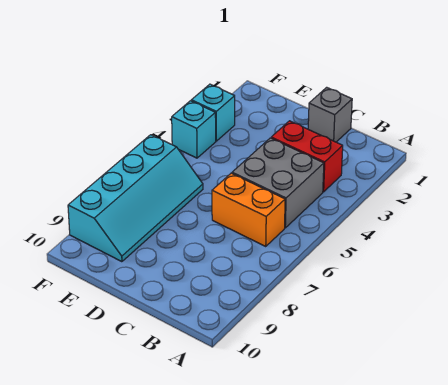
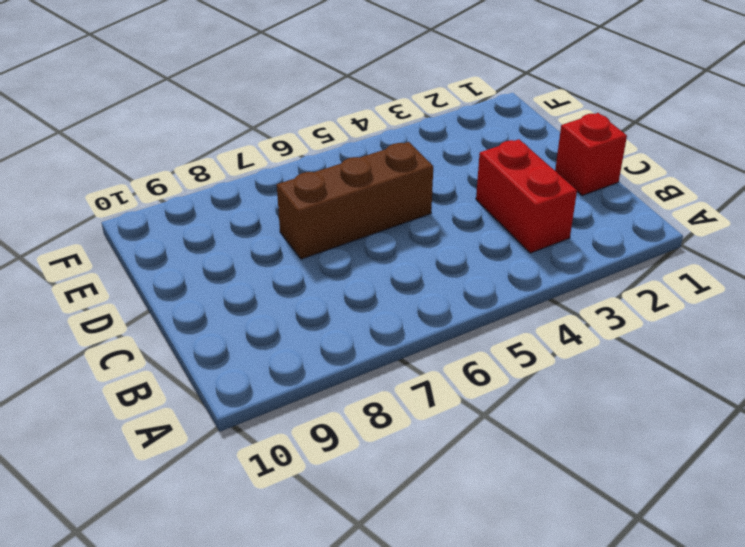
red brick C1 level 1 -> grey brick C1 level 1
brown brick D5:D7 level 1 -> none
none -> grey brick B4:C5 level 1
none -> orange brick B6:C6 level 1

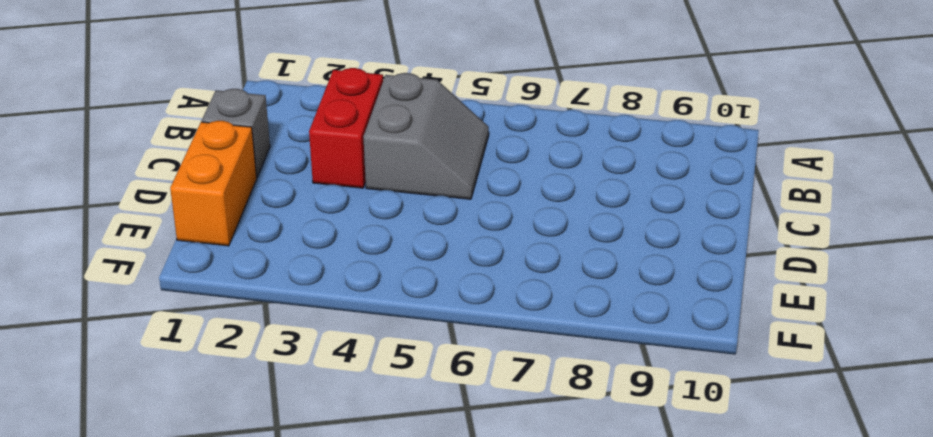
grey slope B4:C5 level 1 top 4 -> grey brick B4:C5 level 1
orange brick D1:E1 level 1 -> orange brick B6:C6 level 1
none -> cyan slope E6:F9 level 1 top F
none -> cyan brick F3 level 1

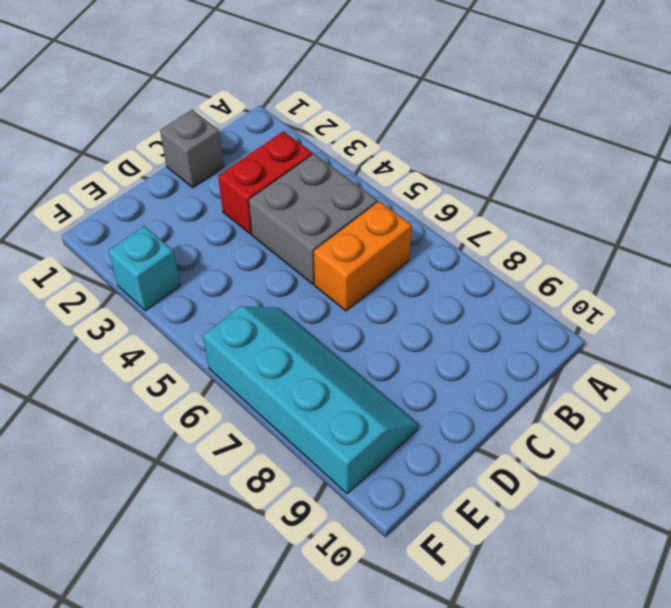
none -> cyan brick F4 level 1

